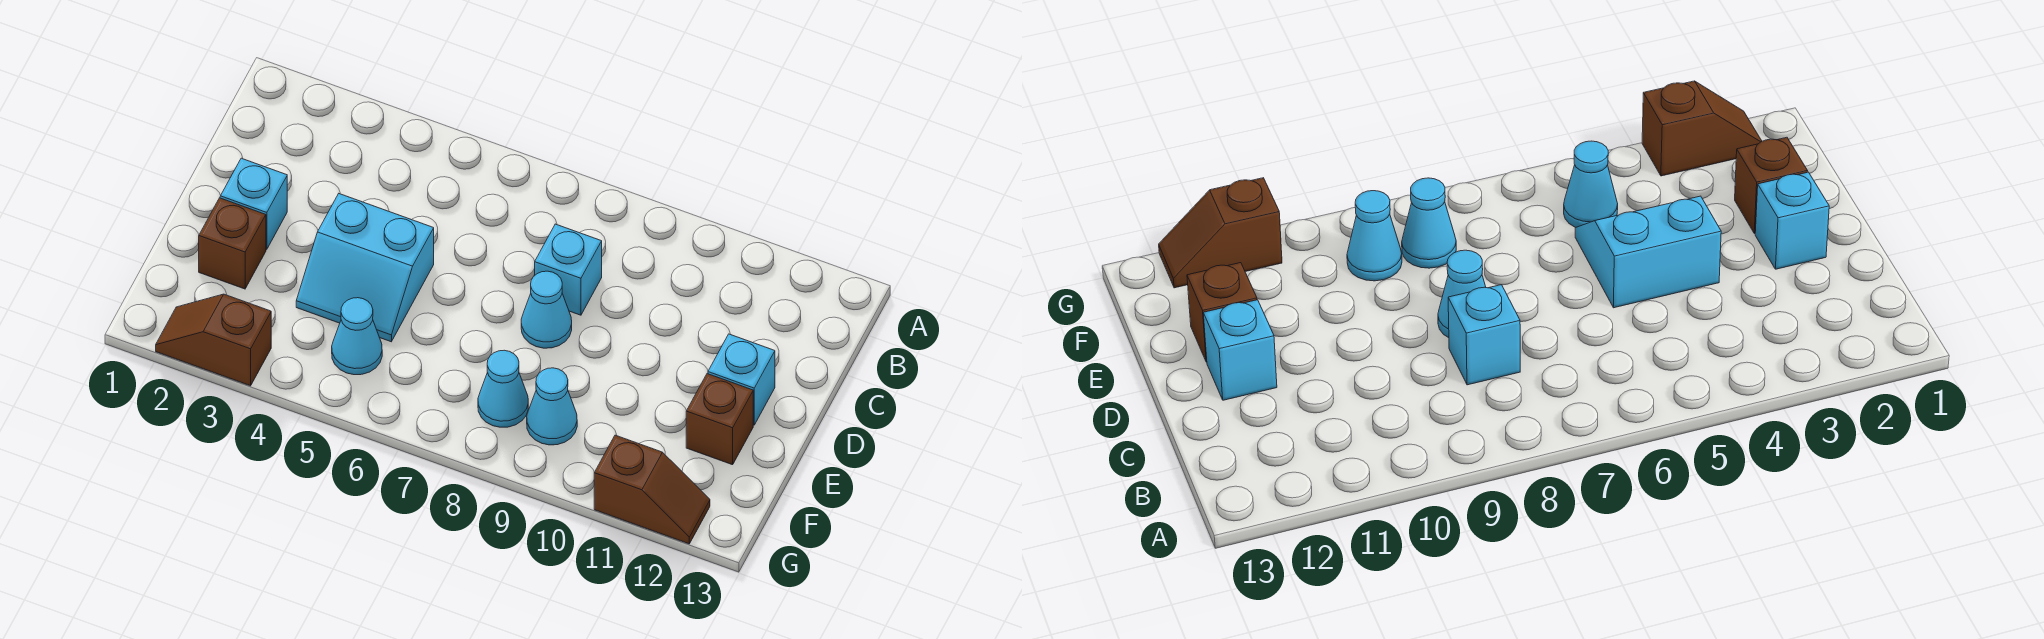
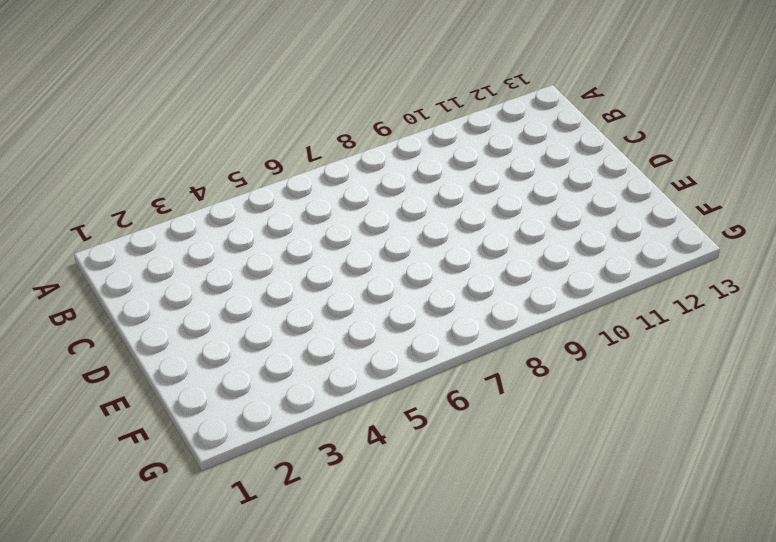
none -> cyan brick C8 level 1
none -> cyan brick D2 level 1
none -> cyan slope D4:E5 level 1 top D

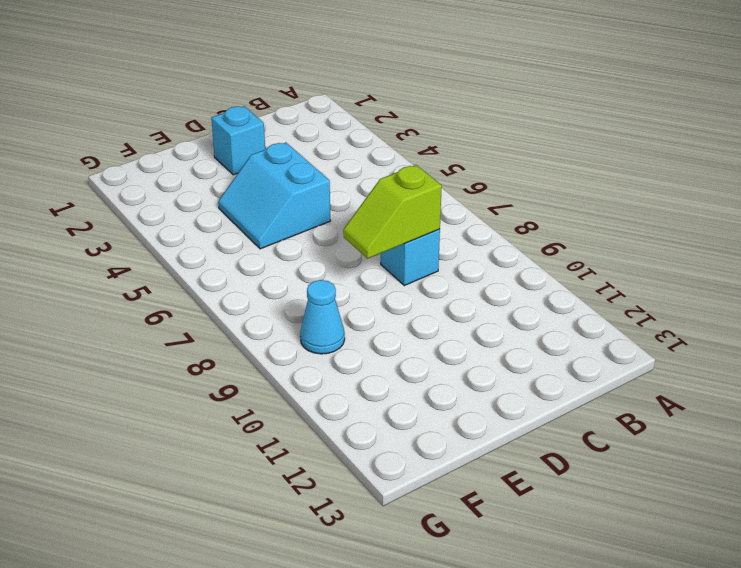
lime slope C8:D8 level 2 top C -> none
none -> cyan cone D8 level 1
none -> cyan brick D12 level 1
none -> brown brick E2 level 1

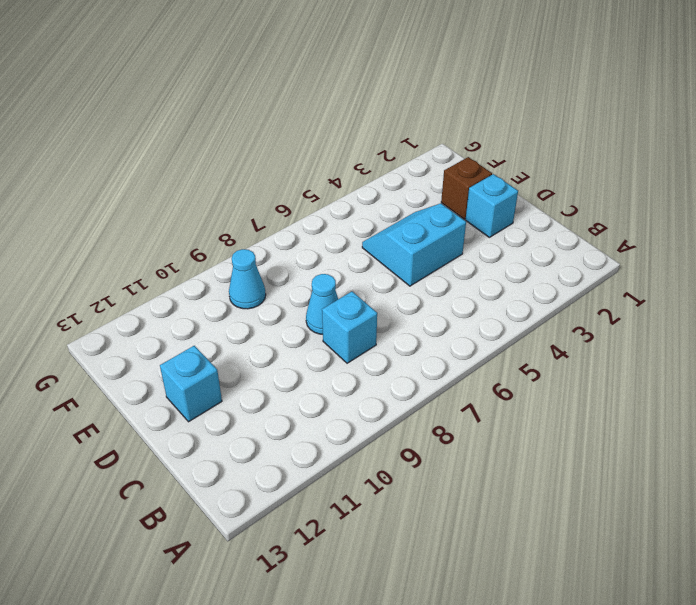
none -> brown brick E12 level 1
none -> cyan cone F5 level 1
none -> cyan cone F8 level 1

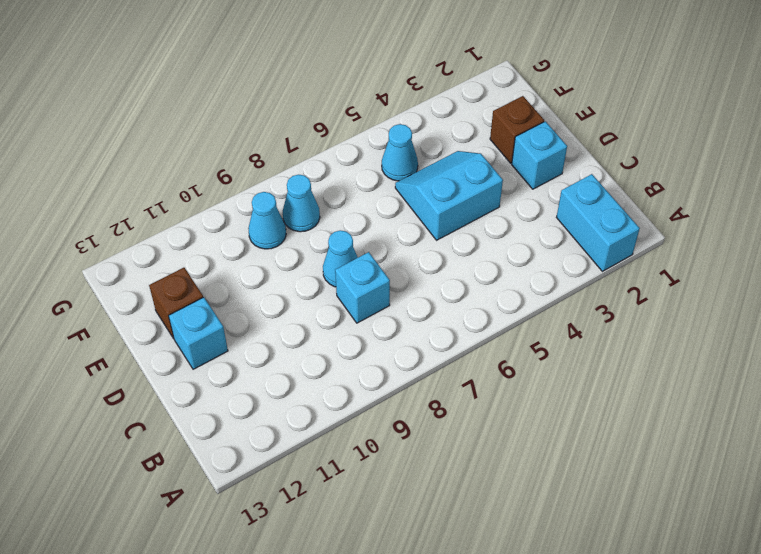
cyan brick A2:B2 level 1 -> none
none -> brown slope G2:G3 level 1 top 3
none -> brown slope G11:G12 level 1 top 11

